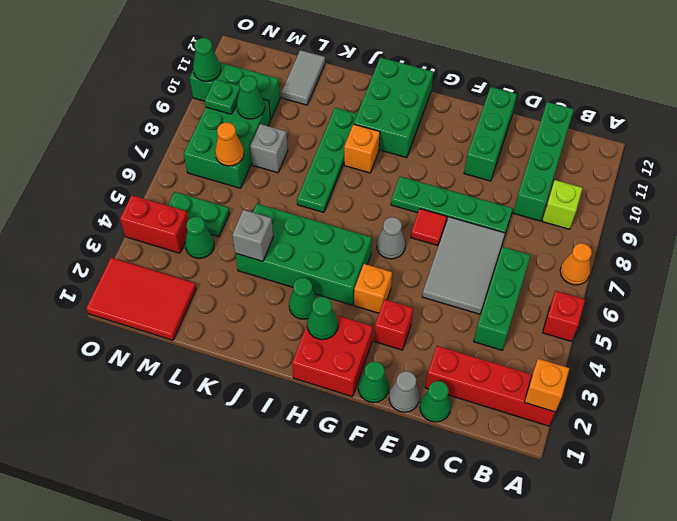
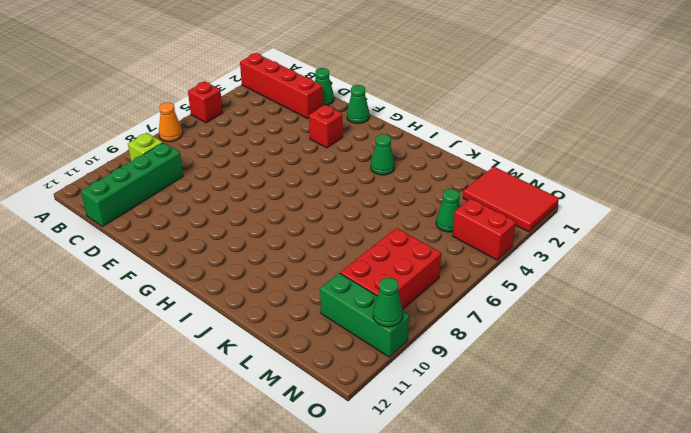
red brick M7:N9 level 1 -> green brick M7:N9 level 1
none -> green brick C4:C6 level 1
none -> grey tile D5:E7 level 1
none -> green plate D8:G8 level 1
none -> grey cone E1 level 1

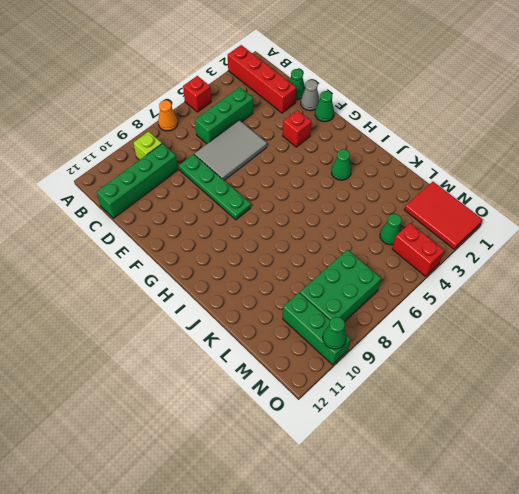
none -> green brick E10:E12 level 1
none -> red tile F7 level 1
none -> red brick G1:H2 level 1
none -> orange brick G4 level 1

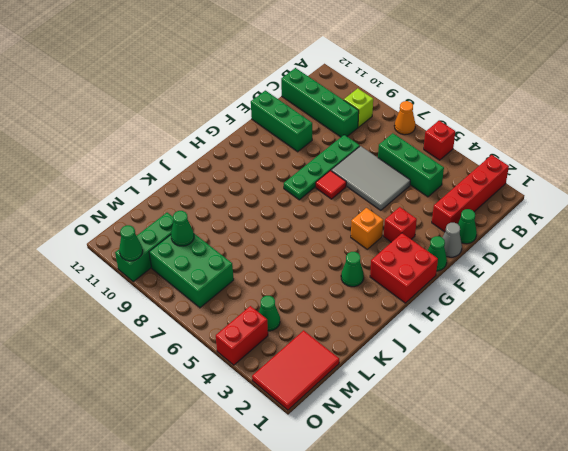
none -> grey cone G6 level 1
none -> green brick H4:K5 level 1
none -> green brick H10:I12 level 1
none -> orange brick I9 level 1

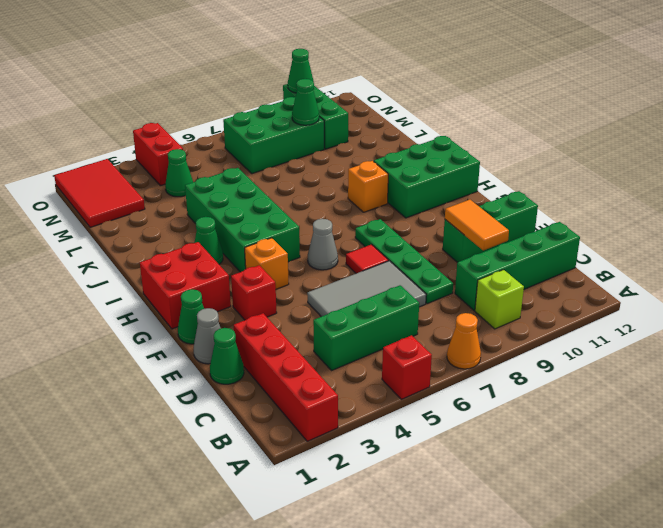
orange tile D10:E10 level 2 -> none
none -> green plate J7:J10 level 1
none -> grey brick L8 level 1
none -> grey tile L11:L12 level 1
none -> green plate M5:N5 level 1

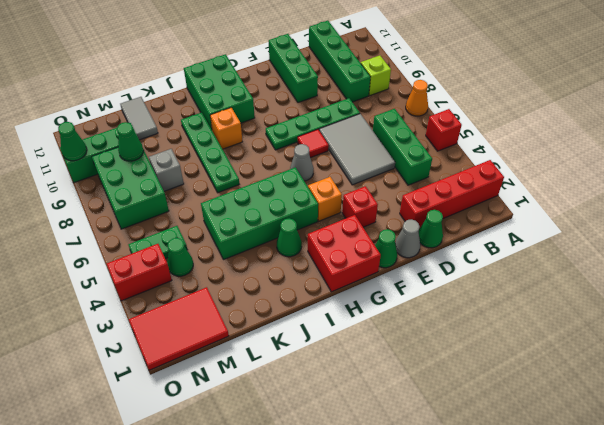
none -> orange brick A2 level 2
none -> green cone H2 level 2
none -> grey brick K4 level 2
none -> orange cone M7 level 2

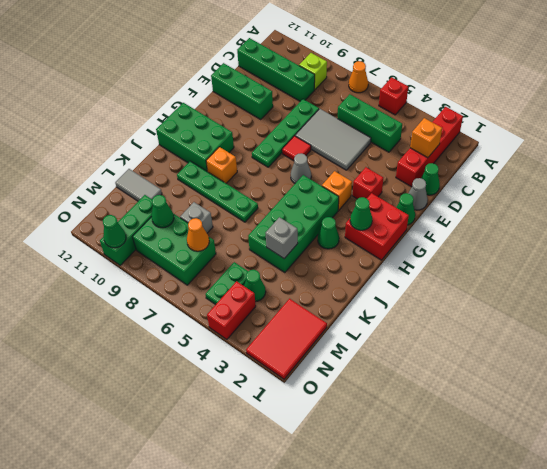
orange brick C2 level 2 -> orange brick A2 level 2
none -> green plate N9 level 2

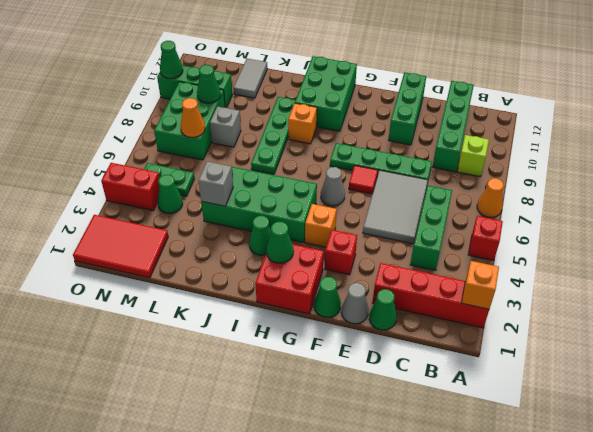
none -> green plate N9 level 2

